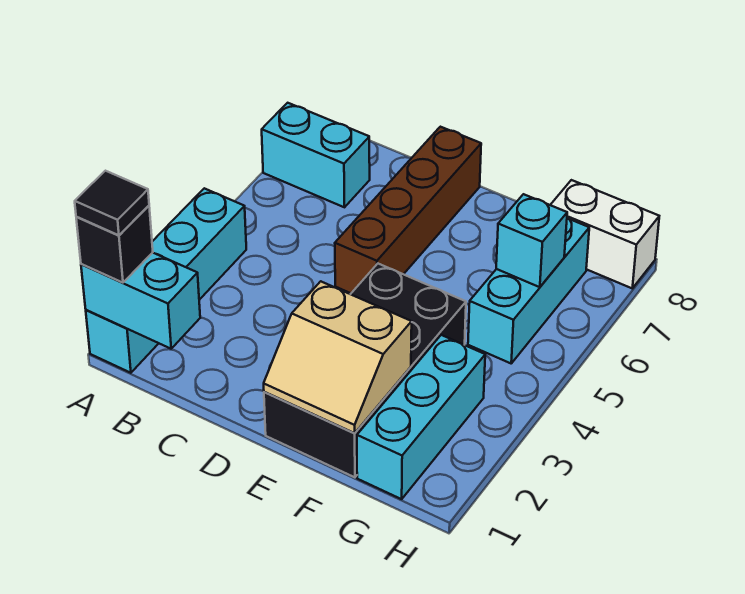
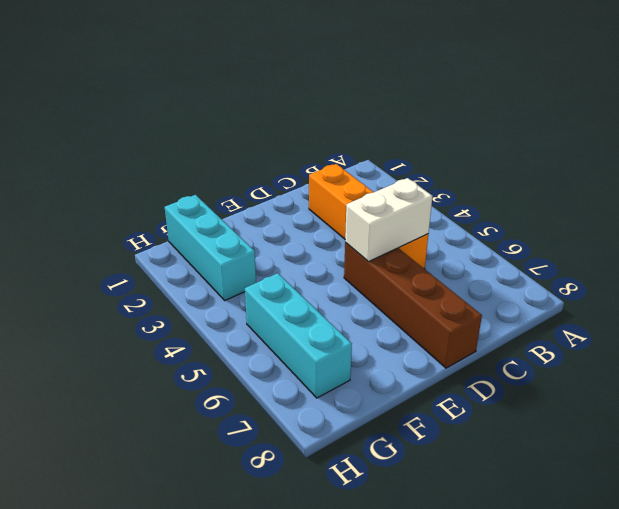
orange brick C2:C5 level 1 -> none
white brick C5:D5 level 2 -> white brick G8:H8 level 1
none -> cyan brick A1:A4 level 1
none -> cyan brick A7:B7 level 1
none -> black brick E1:F4 level 1

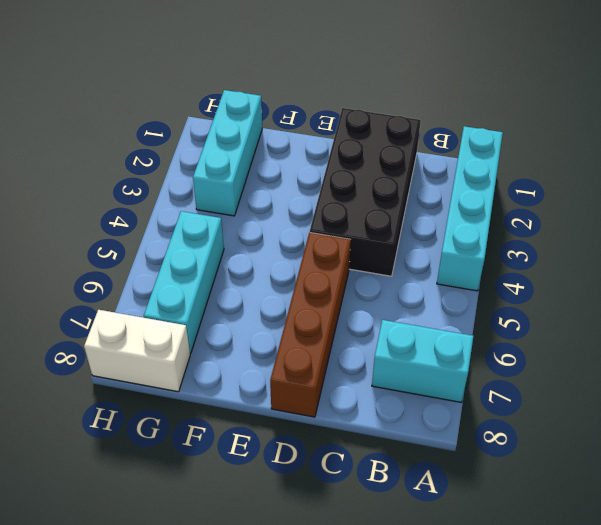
black brick C1:D4 level 1 -> black brick E1:F4 level 1
none -> cyan brick A1:B1 level 2
none -> tan slope E1:F2 level 2 top 2
none -> cyan brick G6 level 2

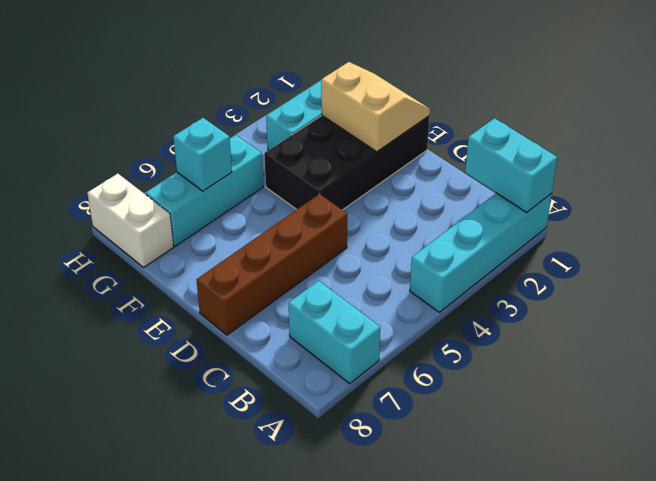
none -> black brick A1 level 3
none -> black tile A1 level 4

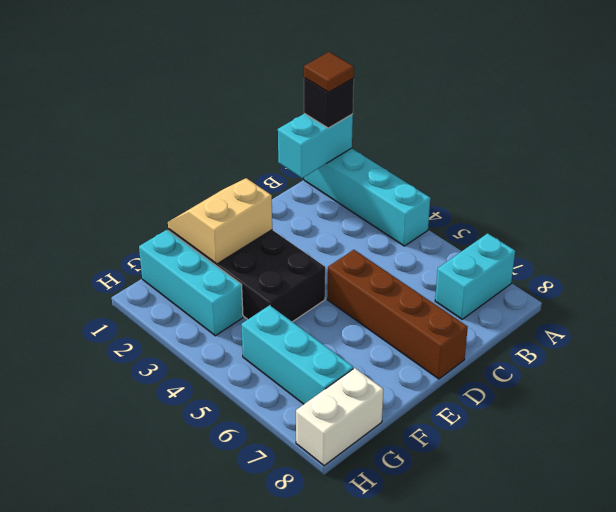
brown tile A1 level 4 -> black tile A1 level 4
none -> cyan brick G6 level 2

